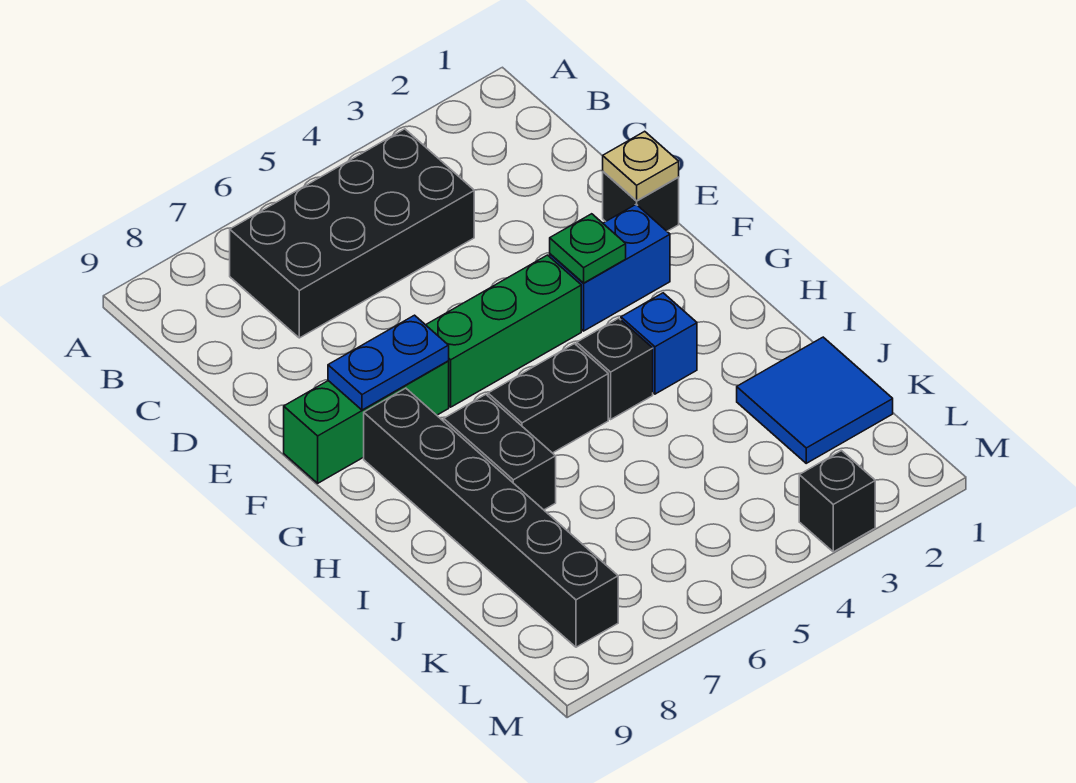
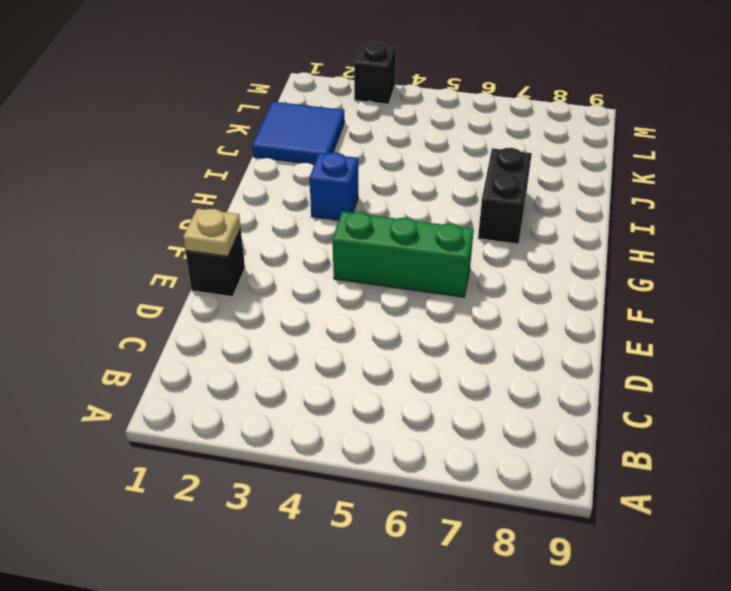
none -> black brick B4:C7 level 1
none -> blue brick F2:F3 level 1
none -> green brick F7:F9 level 1

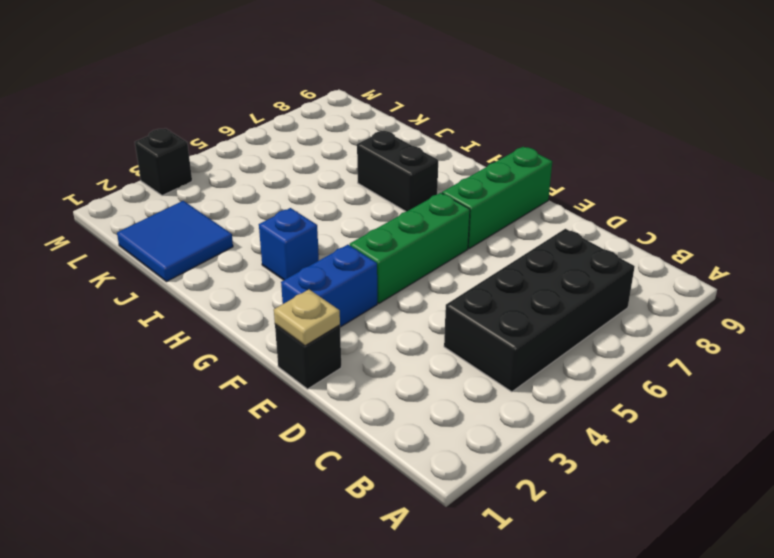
none -> black brick G8:L8 level 1
none -> black brick H4 level 1
none -> black brick H5:H6 level 1

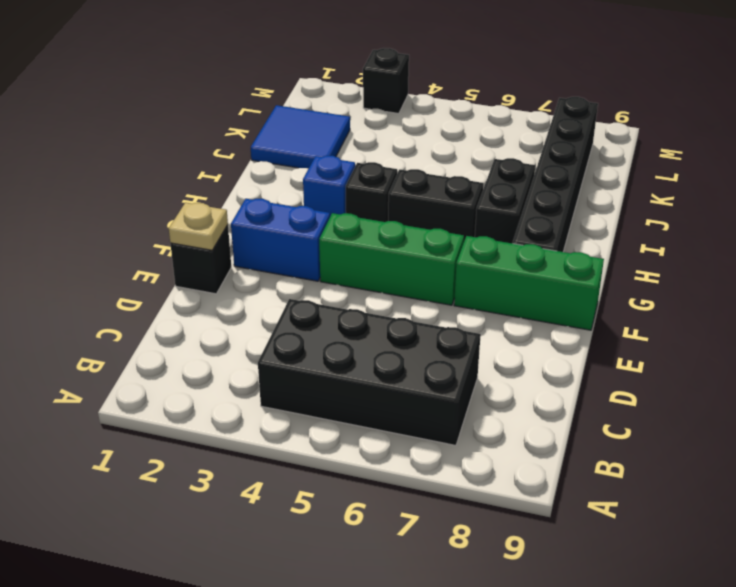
none -> green plate F3 level 2
none -> blue plate F7:F8 level 2

